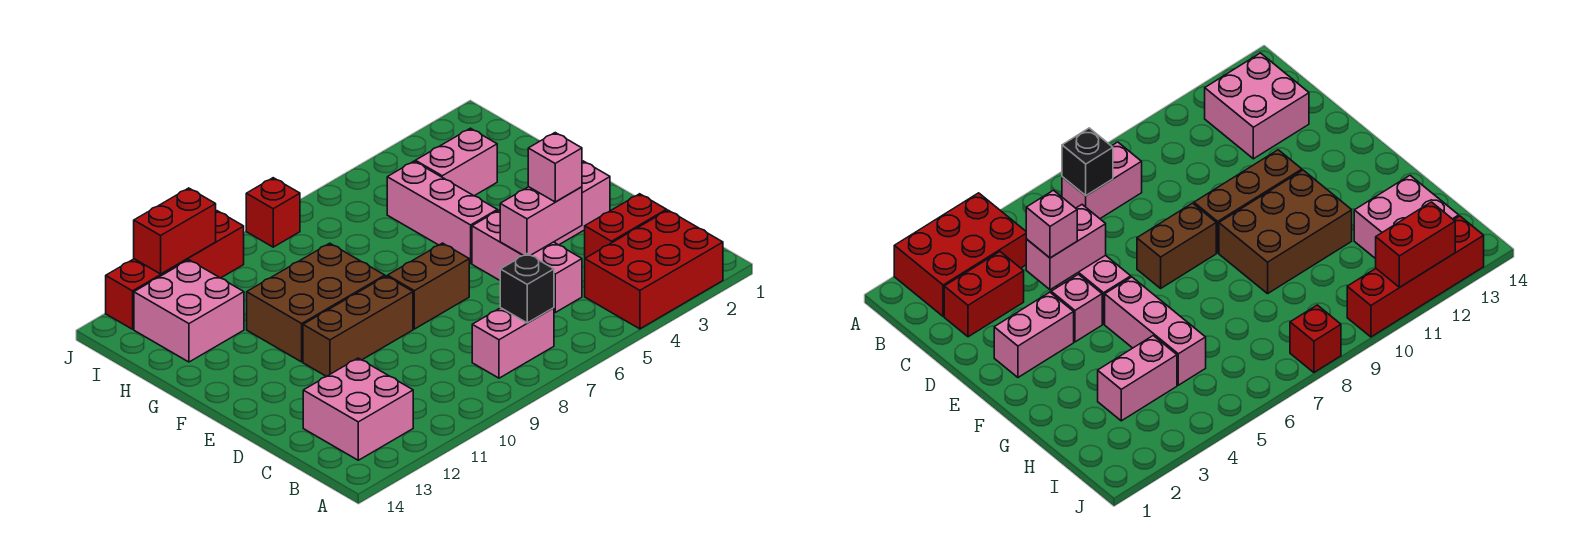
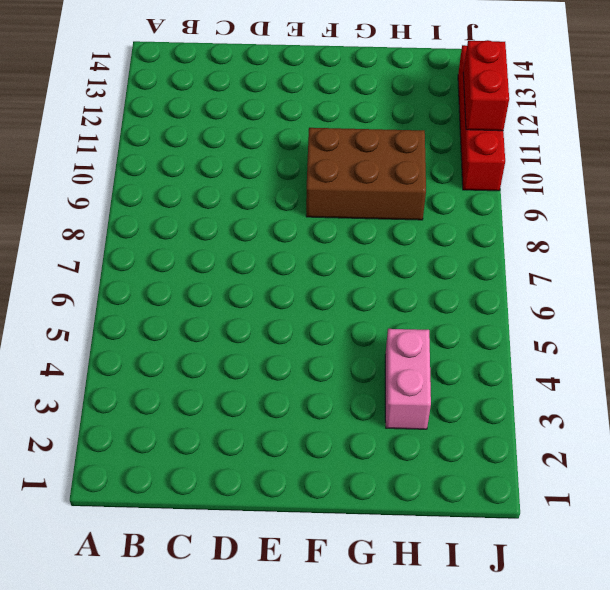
brown brick F9:H10 level 1 -> brown brick F9:G11 level 1
none -> red brick A2:B4 level 1
none -> pink brick B7:B8 level 1
none -> pink brick B12:C13 level 1

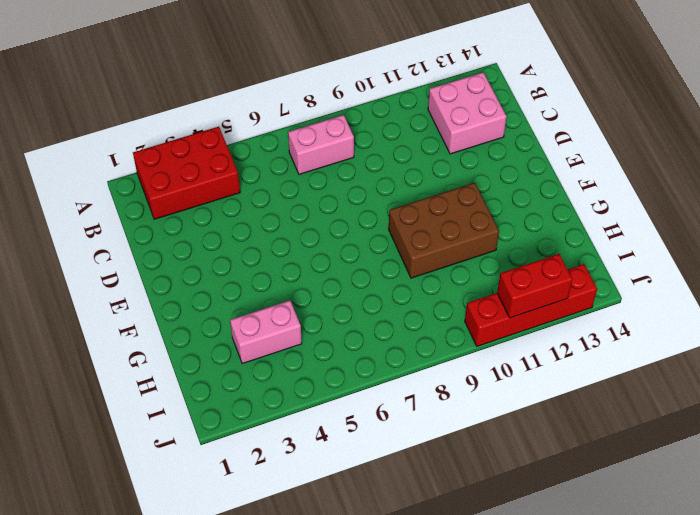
none -> red brick C2:C3 level 1
none -> pink brick C5:E5 level 1
none -> pink brick E2:E3 level 1

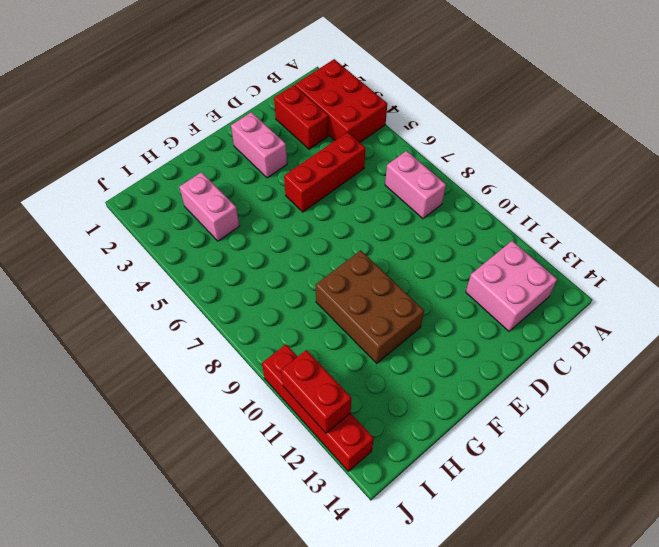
red brick C5:E5 level 1 -> pink brick C5:E5 level 1
none -> pink brick E4 level 1
none -> brown brick E7:E8 level 1
none -> brown brick E9:E11 level 1

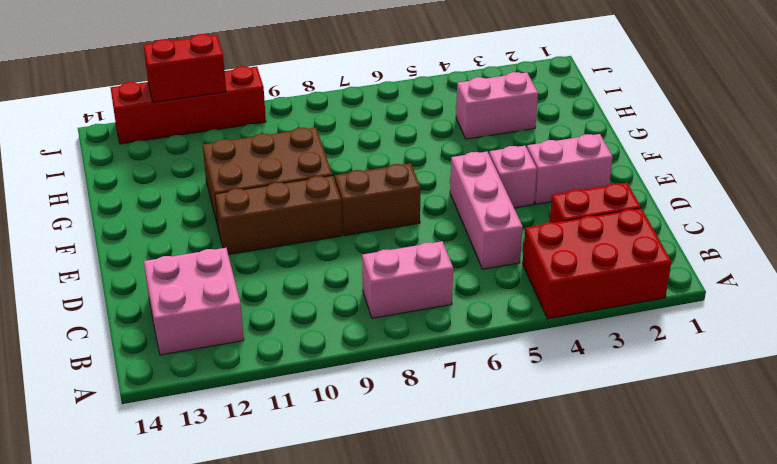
none -> pink brick F5:H5 level 1
none -> pink brick H12:I13 level 1
none -> red brick J8 level 1

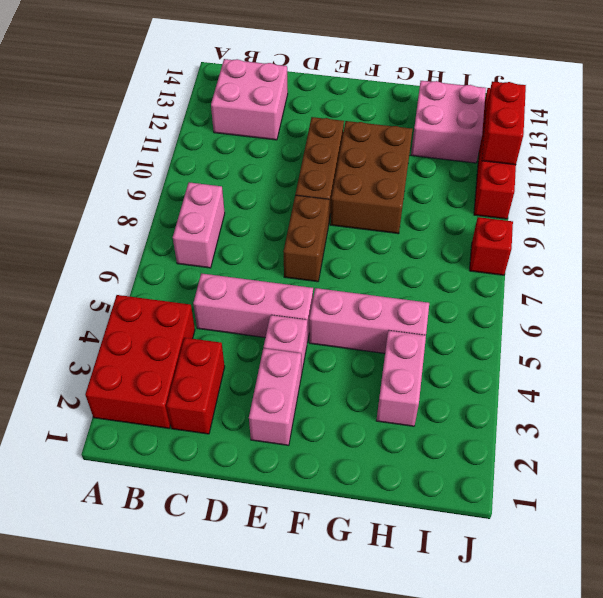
none -> black brick B7 level 2
none -> pink brick D4:D5 level 2
none -> pink brick D4 level 3

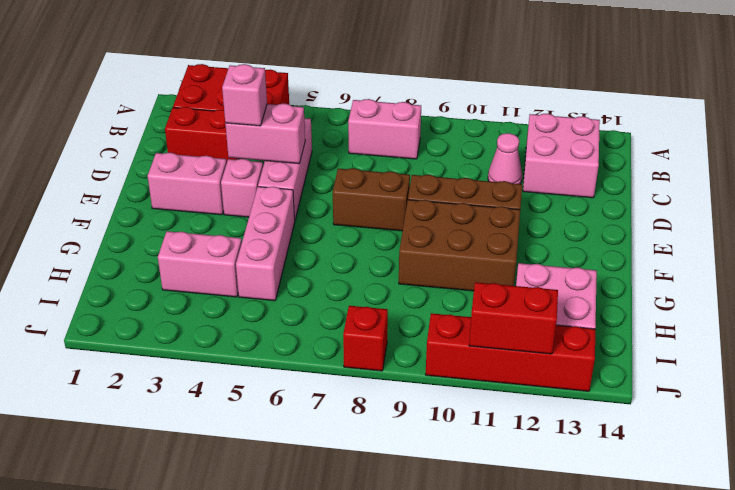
pink cone C11 level 1 -> none
none -> black brick B7 level 2

